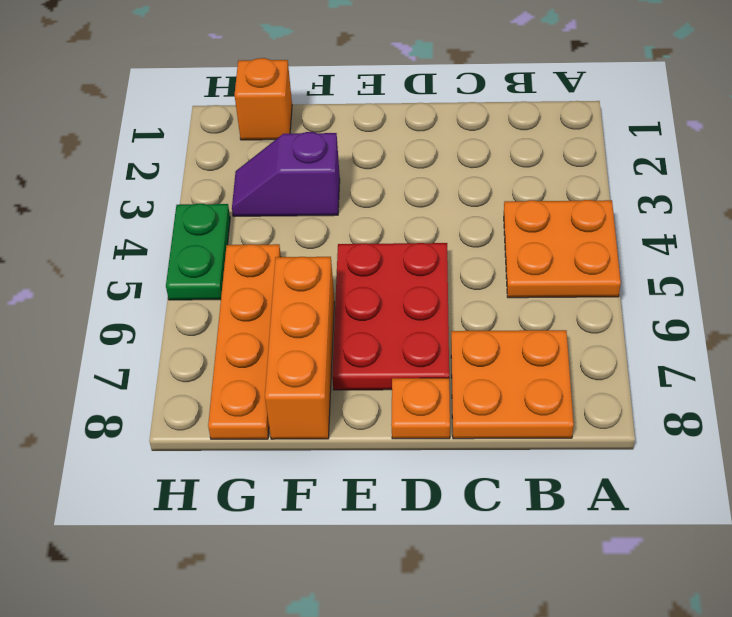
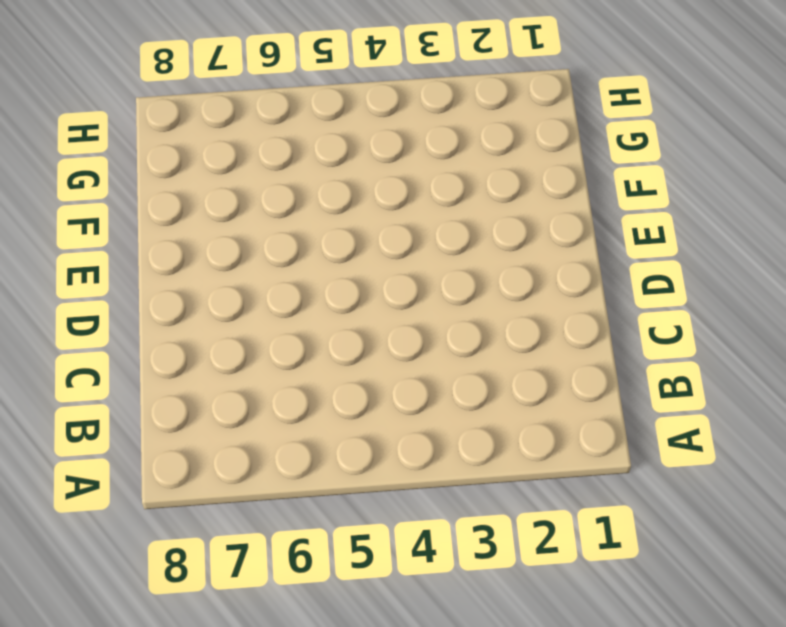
none -> orange plate A4:B5 level 1
none -> orange plate B7:C8 level 1

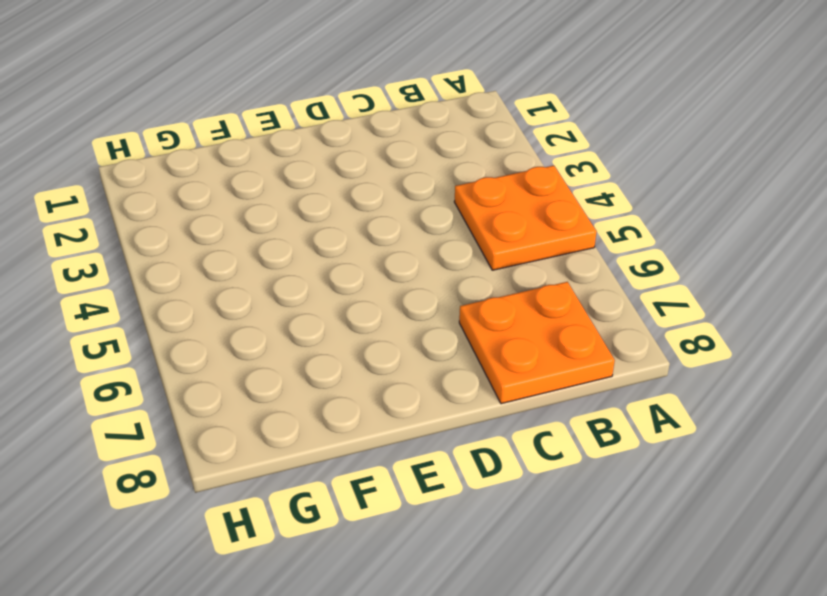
none -> red plate D5:E7 level 1
none -> orange plate D8 level 1

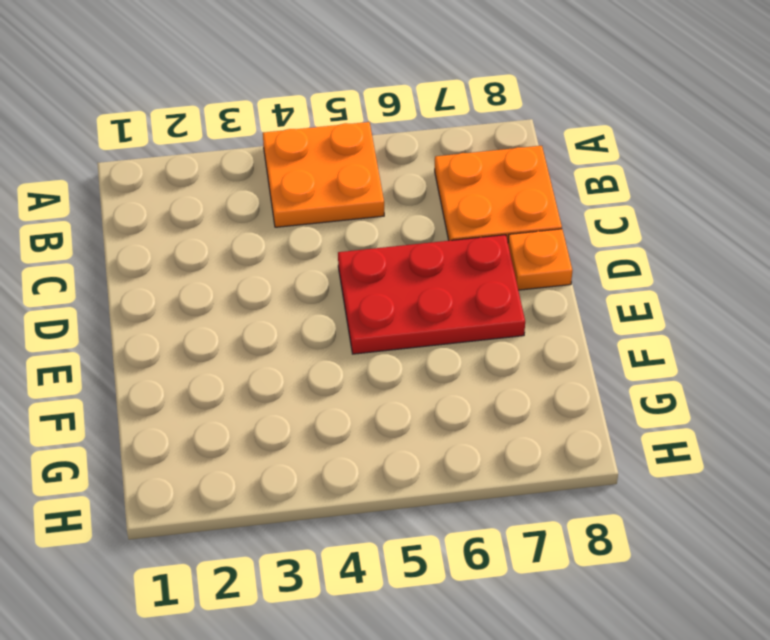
none -> purple slope F3:G3 level 1 top F
none -> orange brick F6:F8 level 1

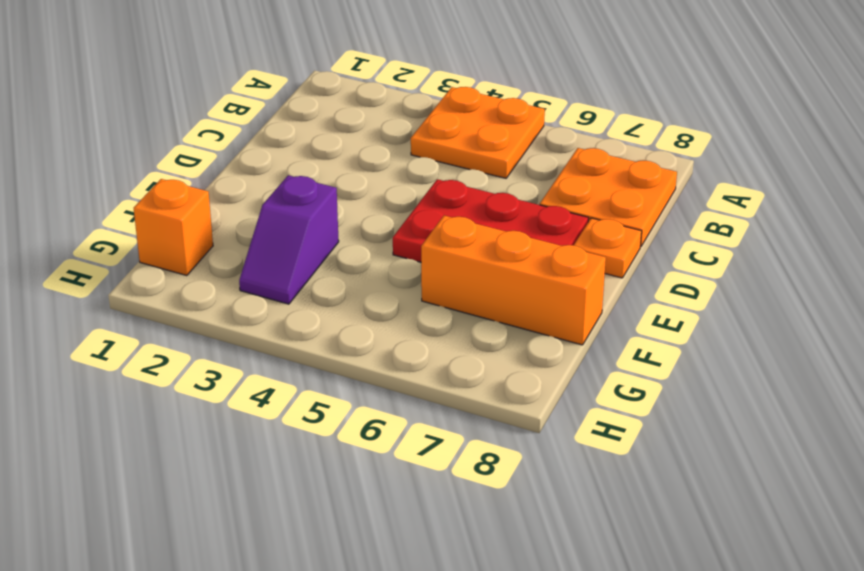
none -> orange plate G5:G8 level 1
none -> green plate H4:H5 level 1

